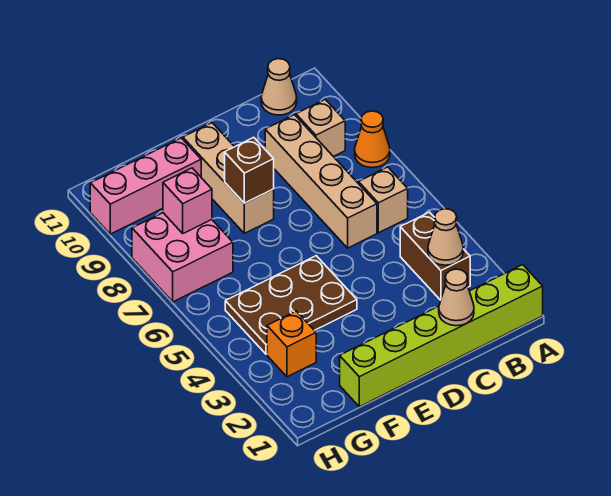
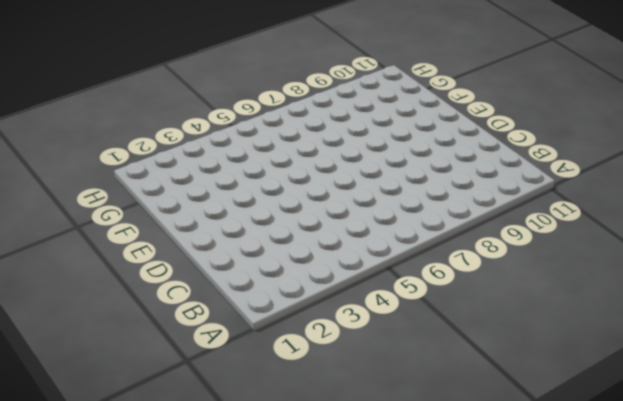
none -> lime brick A1:F1 level 1
none -> orange cone A8 level 1
none -> brown brick B3:B4 level 1

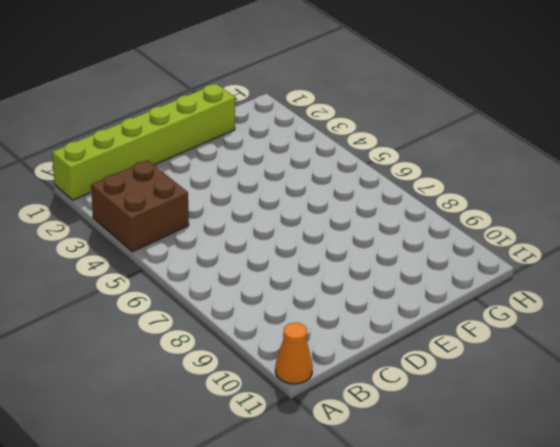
brown brick A3:B4 level 1 -> brown brick B3:B4 level 1
orange cone A11 level 1 -> orange cone A8 level 1
none -> tan brick B6 level 1
none -> tan brick B9 level 1
none -> tan cone B11 level 1

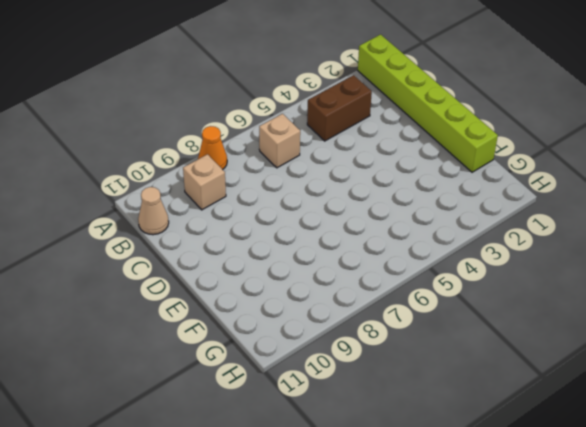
none -> tan brick C6:C9 level 1
none -> brown plate E4:G5 level 1
none -> tan brick E8:E10 level 1

